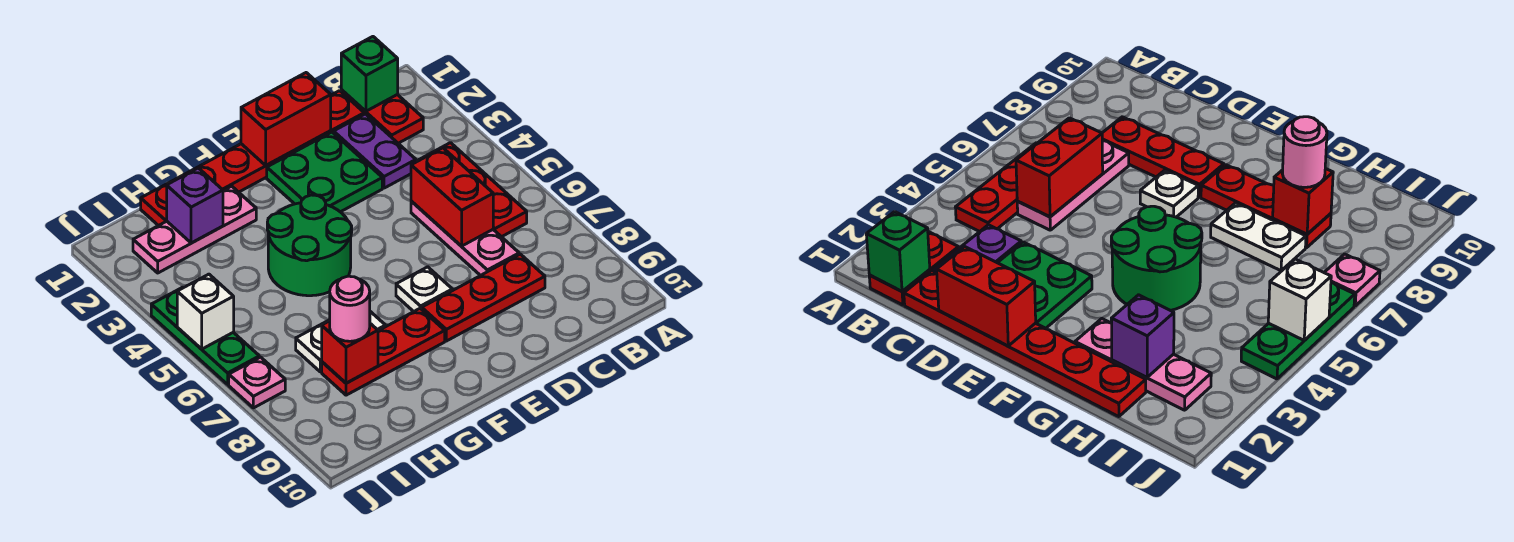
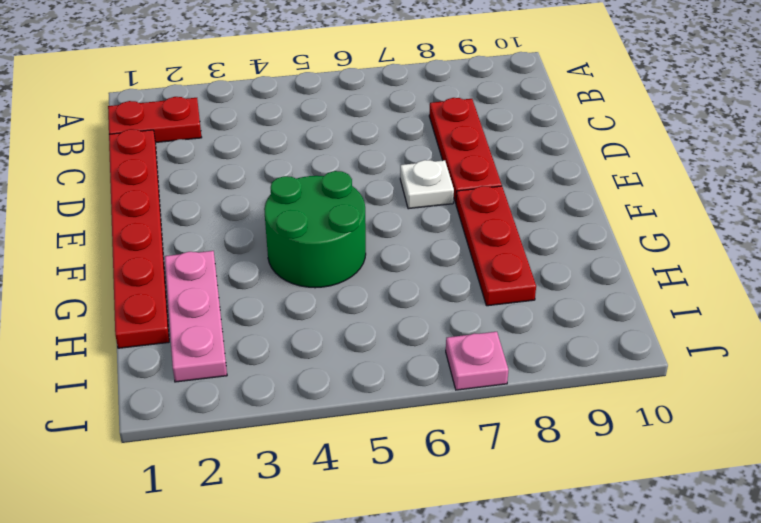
none -> red plate B4:B6 level 1
none -> purple plate C2:C3 level 1
none -> pink plate C5:C7 level 1

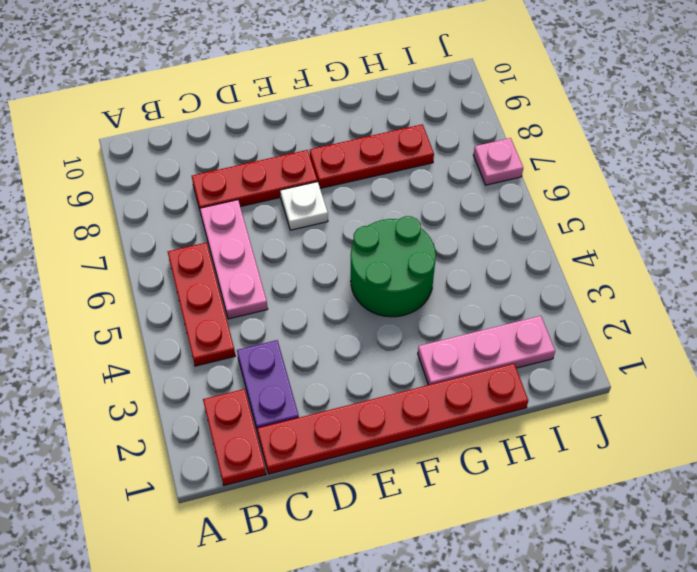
none -> green plate D2:E3 level 1
none -> white plate G7:H7 level 1
none -> green plate J4:J6 level 1

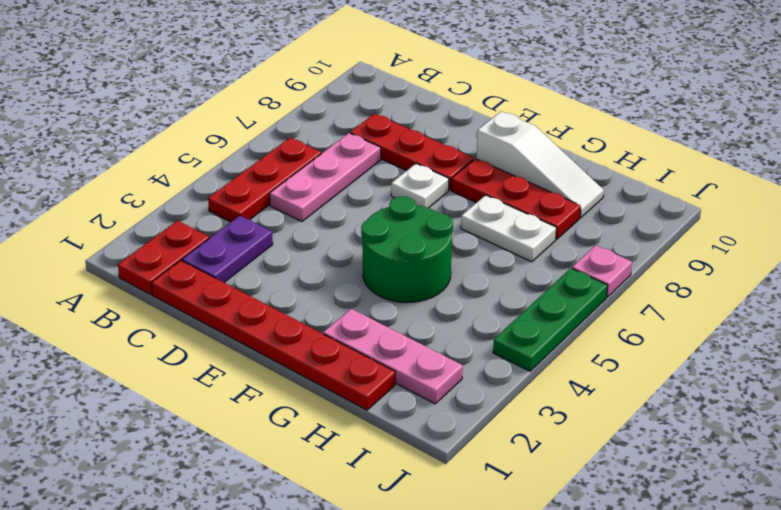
white slope F9:H9 level 1 top F -> none
none -> green plate D2:E3 level 1
none -> green brick B1 level 2
none -> red brick C5:C6 level 2

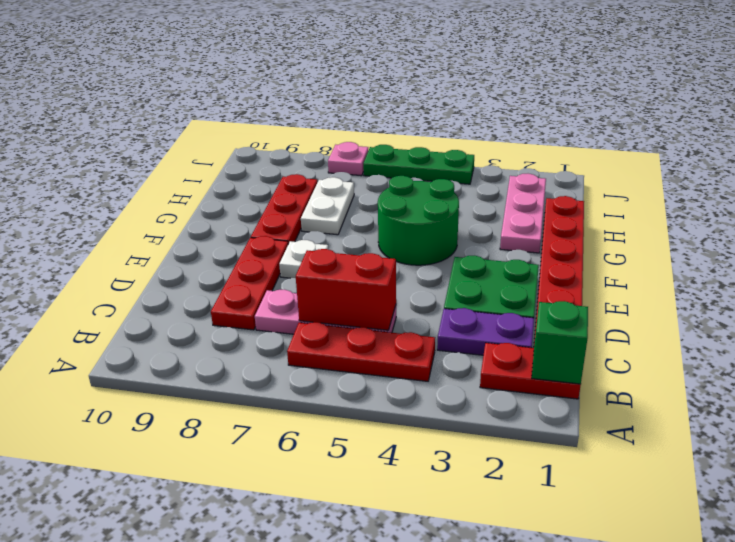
none -> red brick D1:E1 level 2
none -> purple brick H2 level 2
none -> red brick H8 level 2

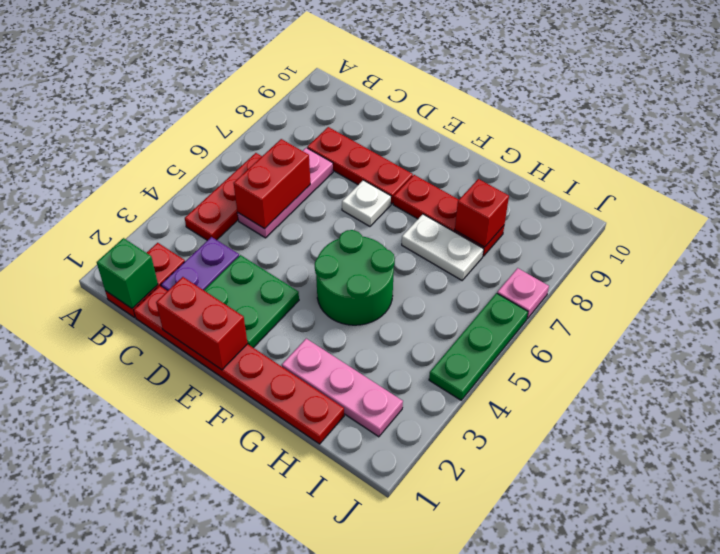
none -> purple brick H2 level 2
none -> white brick J5 level 2
none -> pink round brick H8 level 3

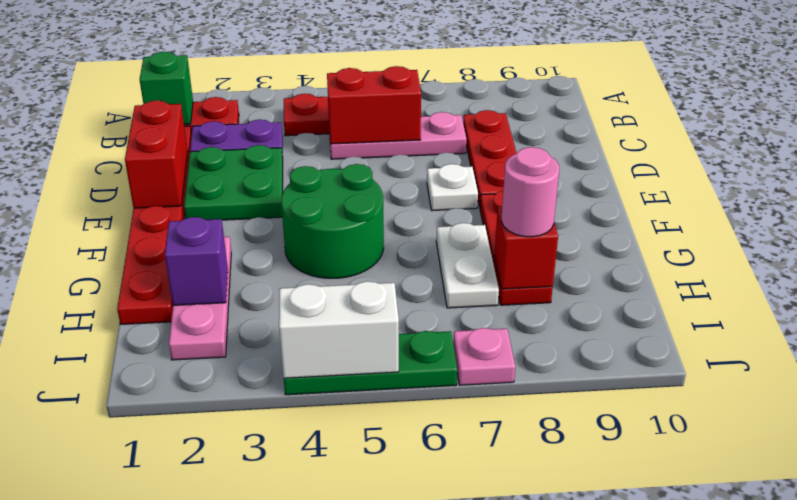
white brick J4:J5 level 2 -> white brick J5 level 2

